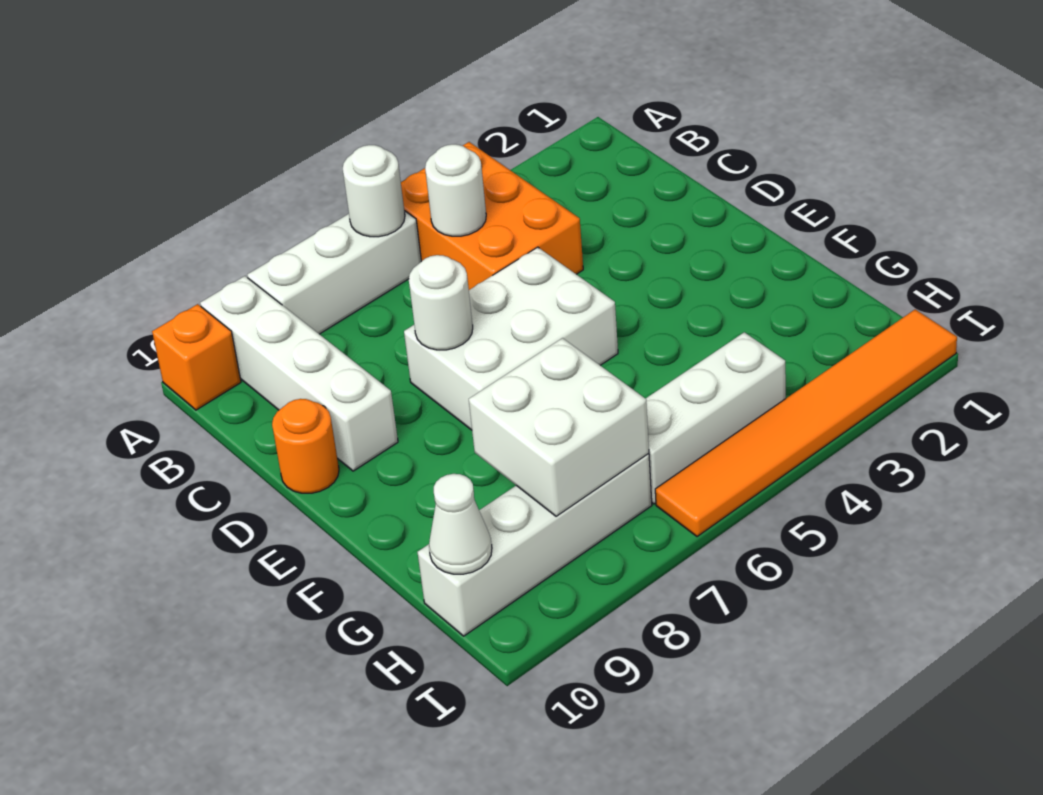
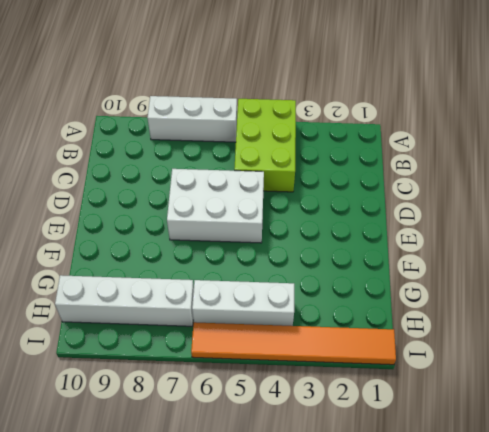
lime brick A4:C5 level 1 -> orange brick A4:C5 level 1
none -> white brick A9:D9 level 1
none -> orange brick A10 level 1
none -> orange round brick D10 level 1

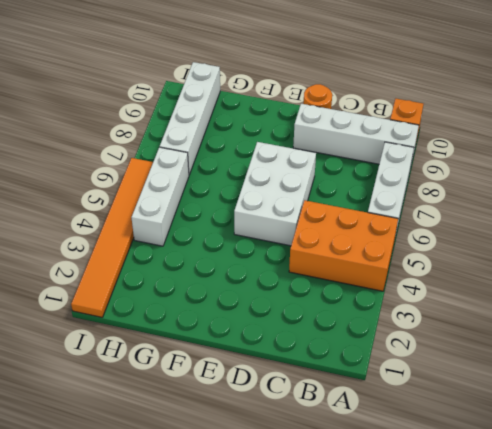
none -> white round brick A6 level 2
none -> white round brick B5 level 2
none -> white round brick D7 level 2

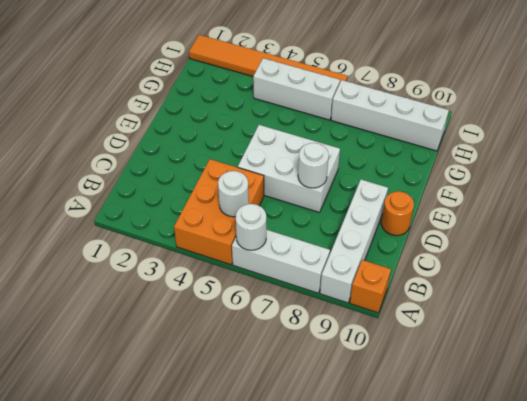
none -> white brick G7:H8 level 2
none -> white cone H10 level 2

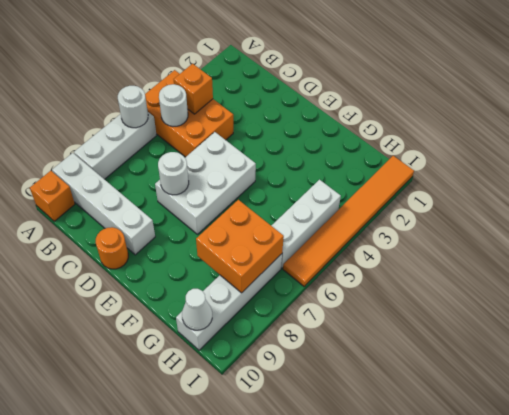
orange brick B4 level 2 -> none
orange brick G7:H8 level 2 -> white brick G7:H8 level 2

